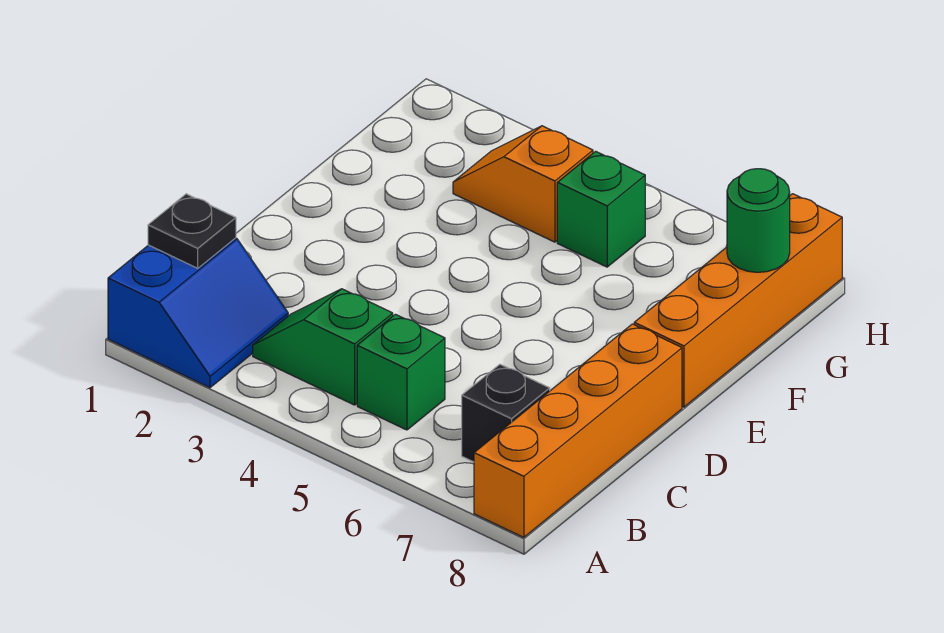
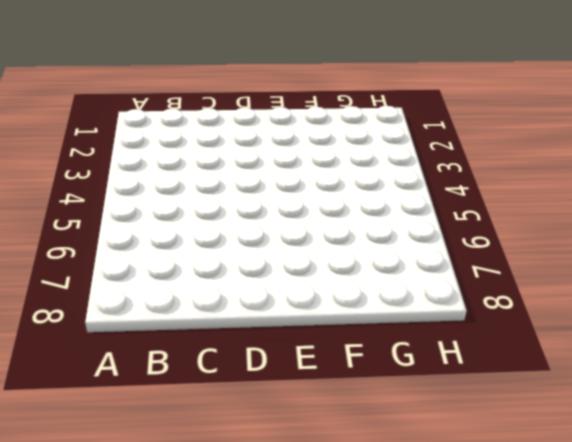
none -> blue slope A1:B2 level 1 top 1
none -> orange brick A8:D8 level 1

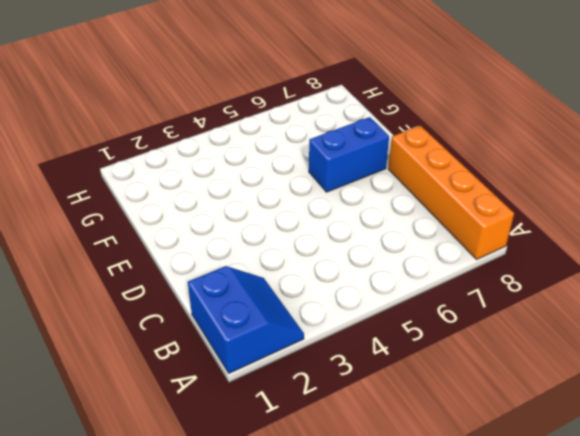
blue brick E6:E7 level 1 -> none
none -> green slope B3:B4 level 1 top 4
none -> green brick B5 level 1

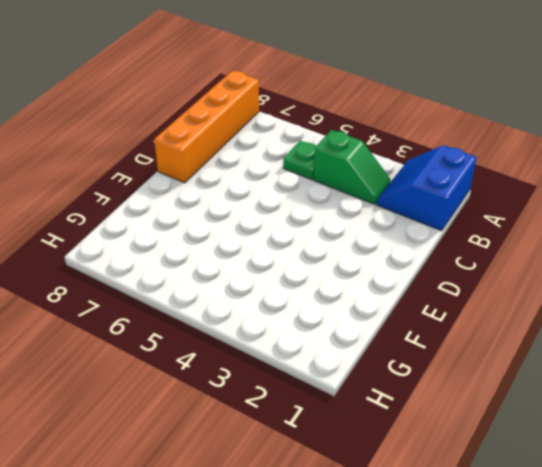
green plate B5 level 1 -> green brick B5 level 1
none -> black brick B7 level 1
none -> orange brick E8:H8 level 1

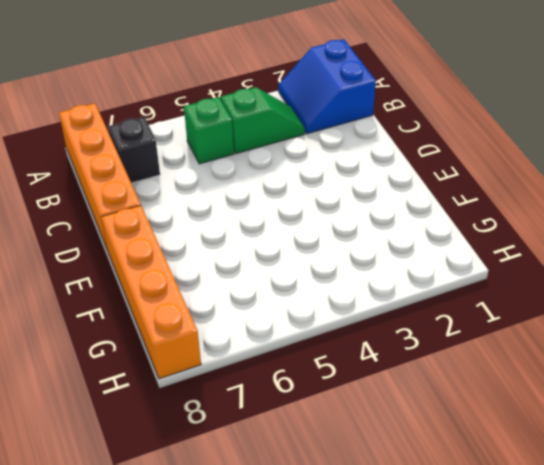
none -> orange slope G3:G4 level 1 top 4
none -> green brick G5 level 1

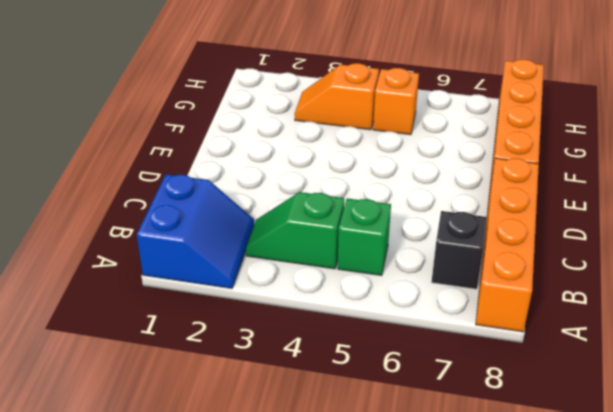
orange brick G5 level 1 -> green brick G5 level 1
none -> black plate B1 level 2
none -> green round brick G8 level 2

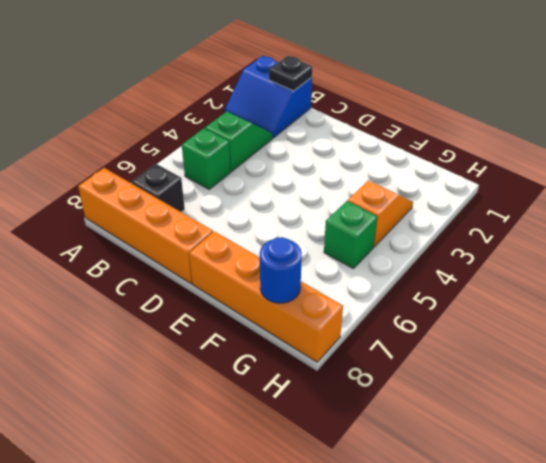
blue round brick G8 level 2 -> green round brick G8 level 2

